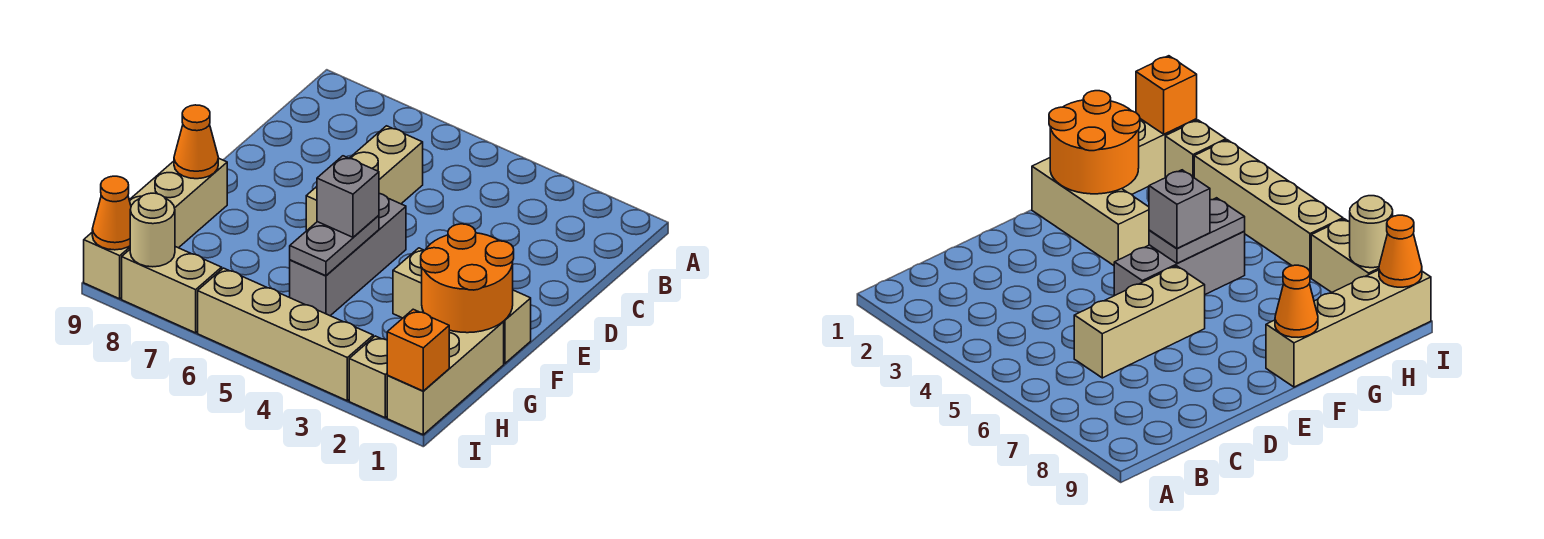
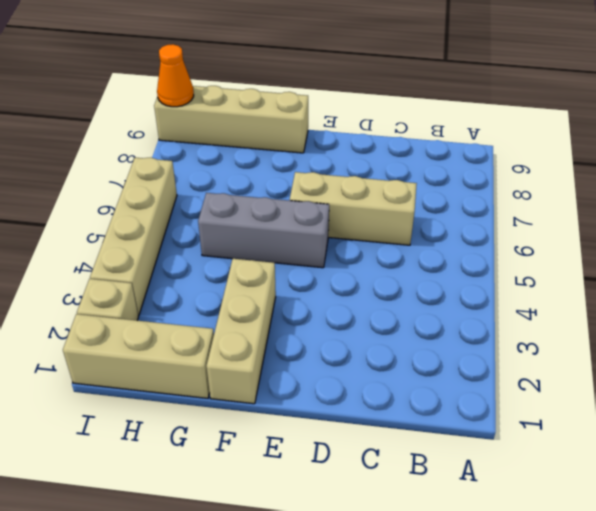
none -> tan brick I7:I8 level 1
none -> orange round brick F1:G2 level 2
none -> grey plate F5:G5 level 2

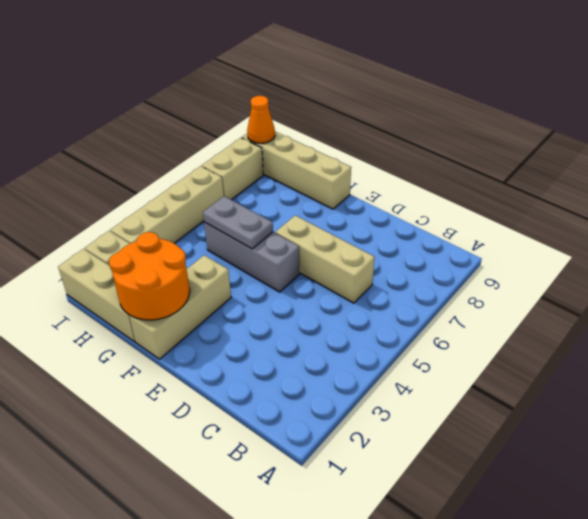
none -> orange cone F9 level 2
none -> orange brick I1 level 2
none -> tan round brick I8 level 2

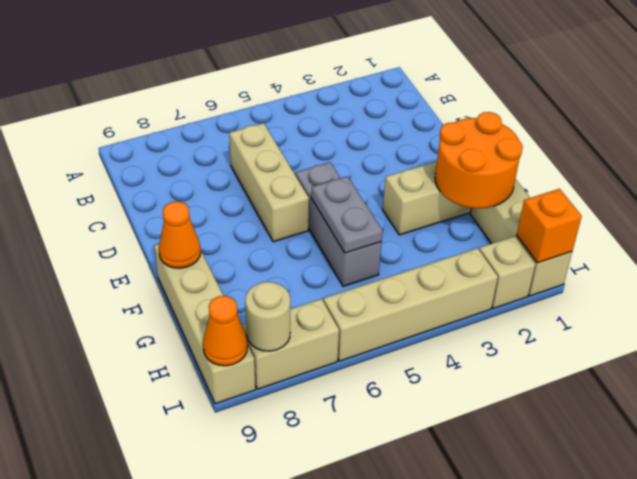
none -> grey brick F5 level 3

